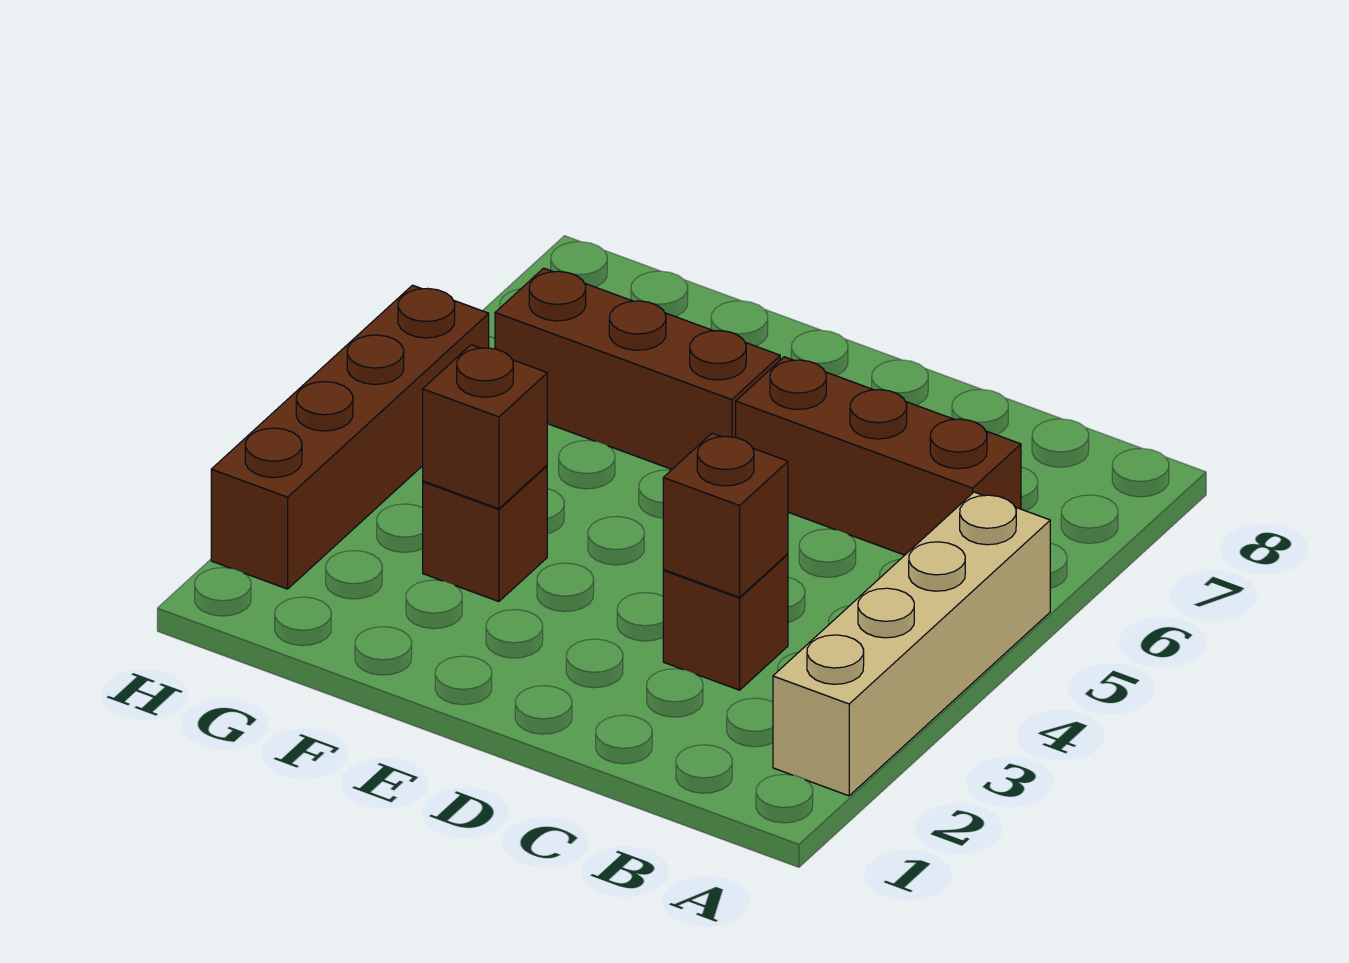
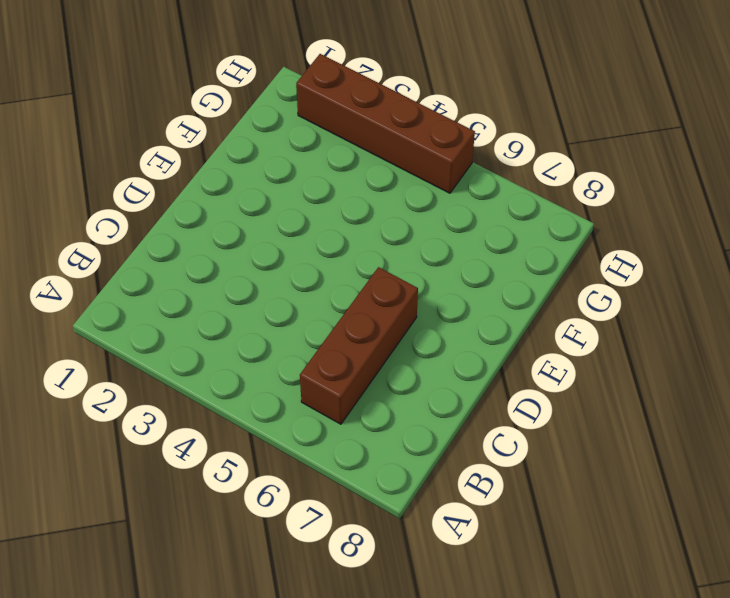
none -> tan brick A2:A5 level 1
none -> brown brick C3 level 1

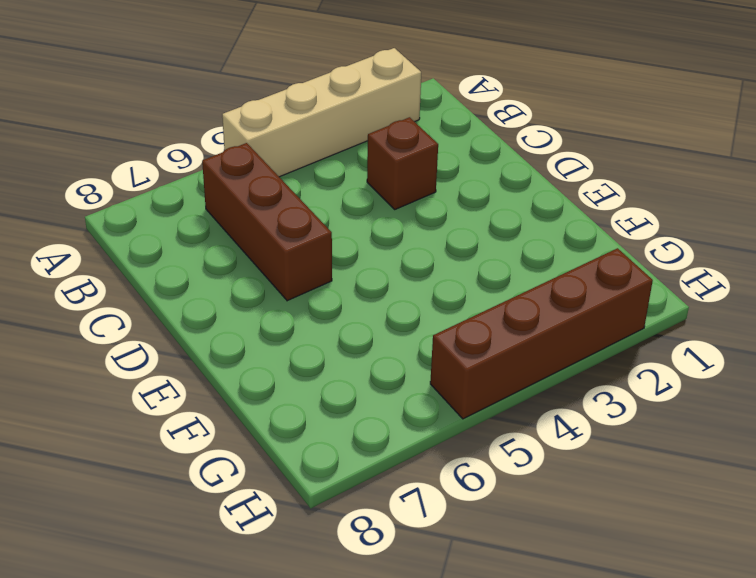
none -> brown brick E6:G6 level 1
none -> brown brick F3 level 1

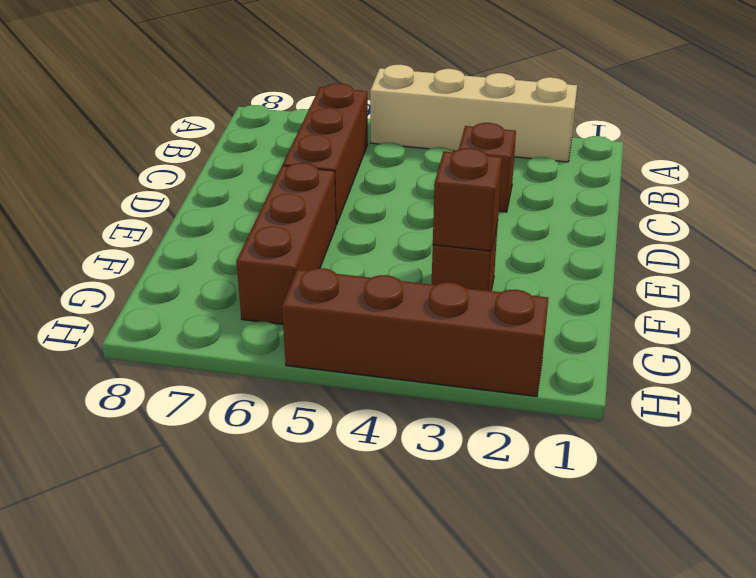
none -> brown brick C3 level 2

